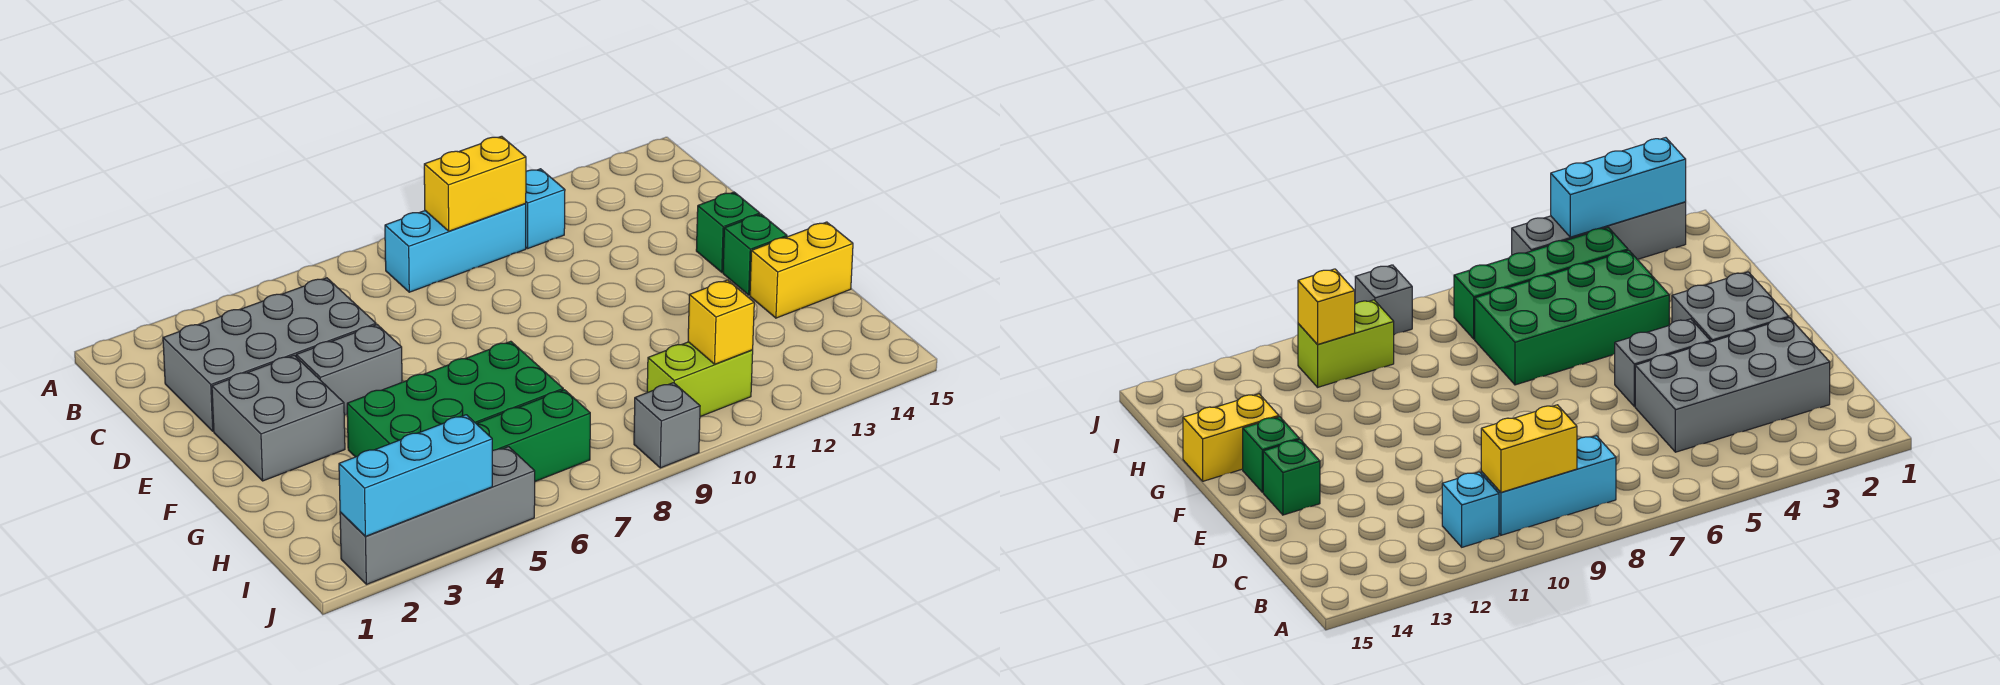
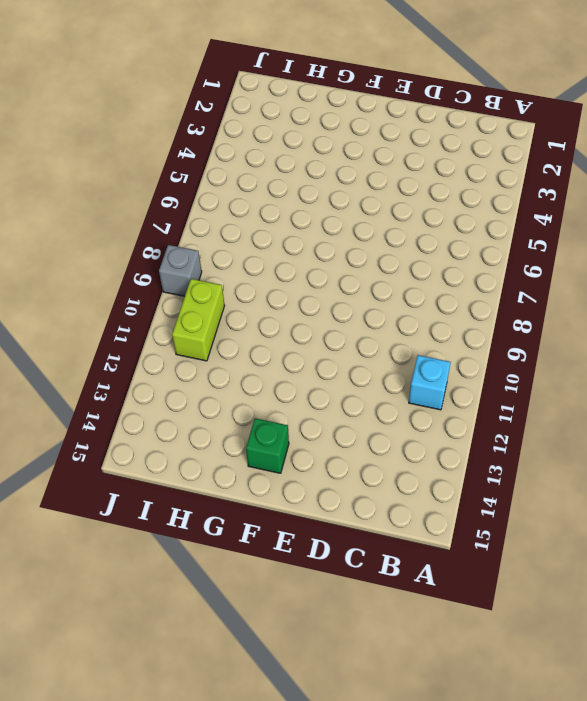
none -> cyan brick B8:B10 level 1
none -> grey brick C2:D5 level 1
none -> grey brick E2:F3 level 1

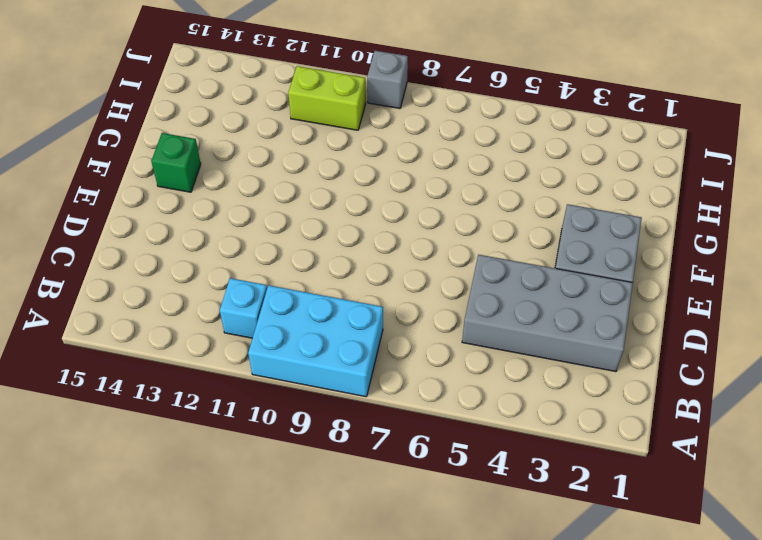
cyan brick A8:B10 level 1 -> cyan brick B8:B10 level 1
none -> grey brick E4:E5 level 1
none -> green brick E14 level 1
none -> green brick G4:H7 level 1

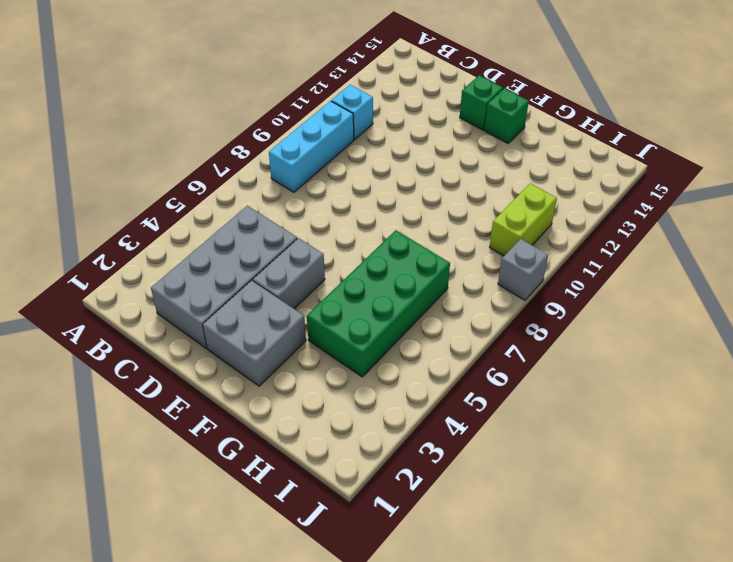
none -> yellow brick G14:G15 level 1
none -> green brick I4:I7 level 1
none -> grey brick J2:J5 level 1

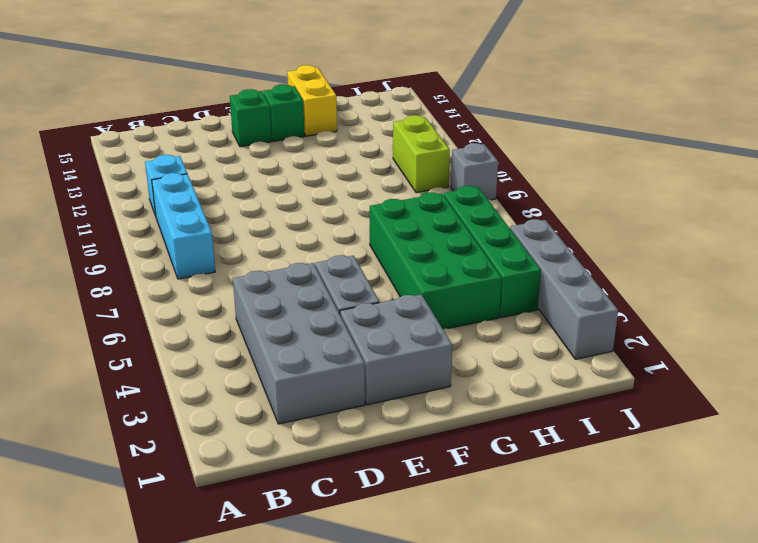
none -> yellow brick B9:B10 level 2
none -> yellow brick I11 level 2
none -> cyan brick J2:J4 level 2

